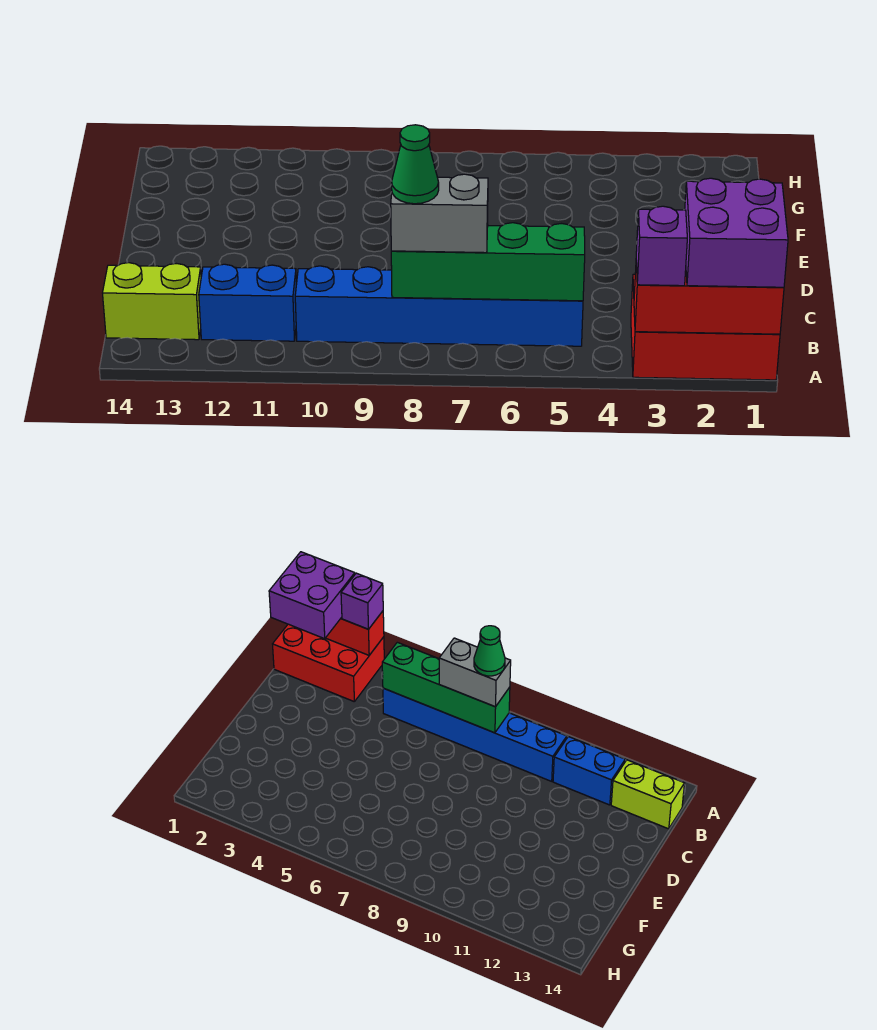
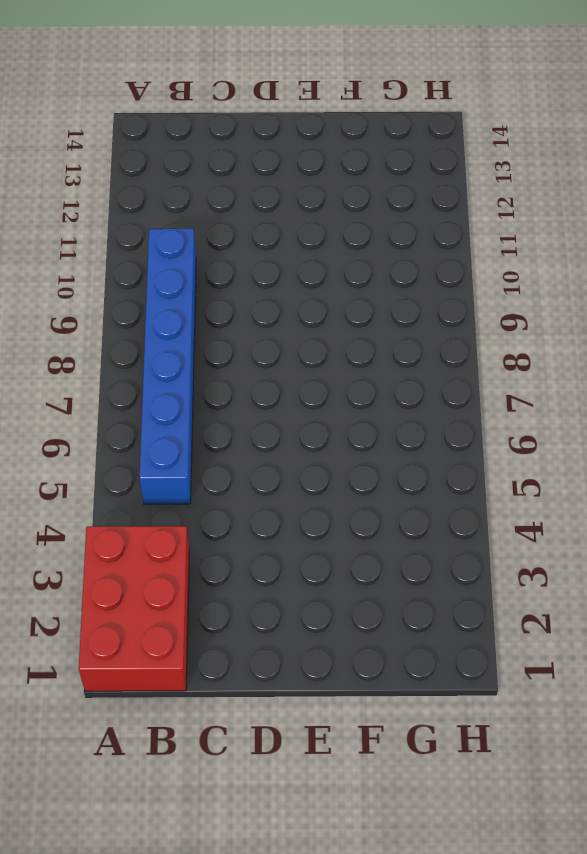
none -> blue brick B11:B12 level 1
none -> lime brick B13:B14 level 1

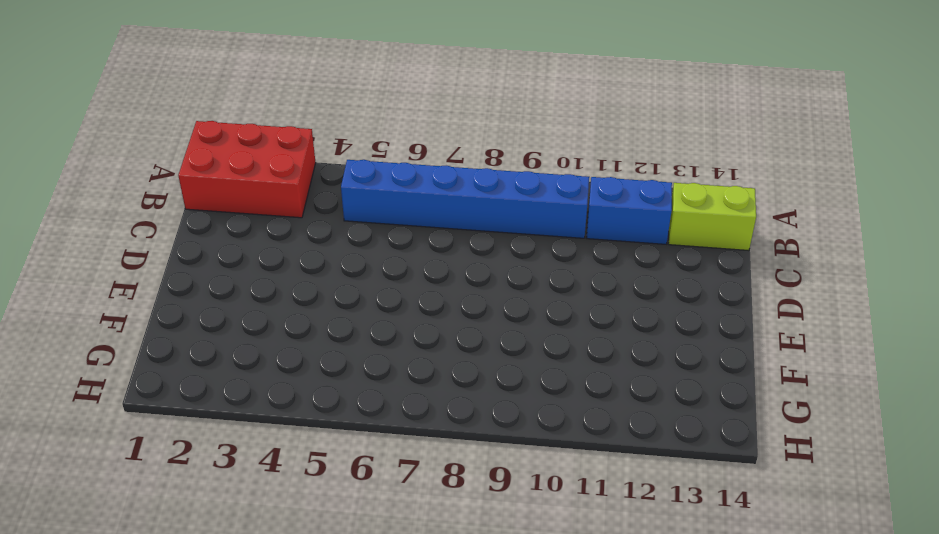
none -> red brick A1:A3 level 2
none -> green brick B5:B8 level 2

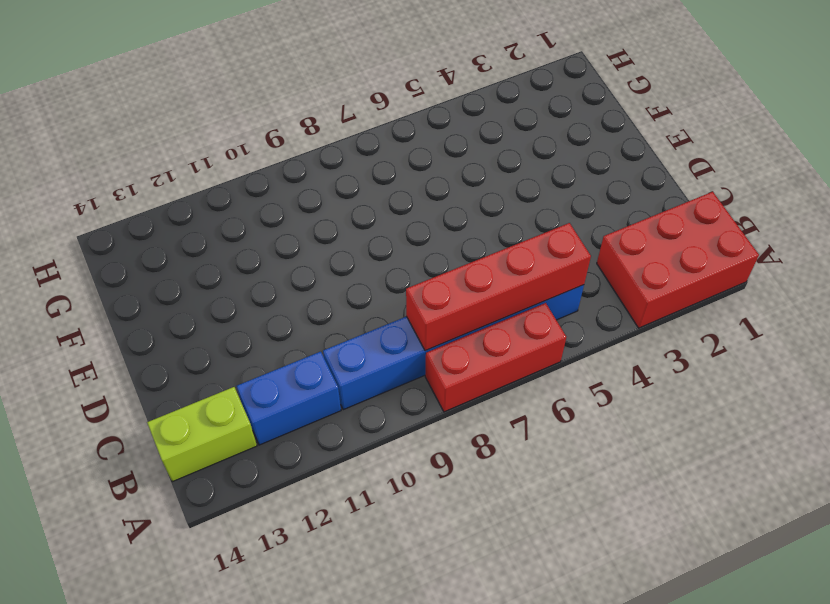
red brick A6:A8 level 1 -> red brick A1:A3 level 2
red brick B5:B8 level 2 -> green brick B5:B8 level 2
none -> purple brick A1:B2 level 3
none -> purple brick A3 level 3

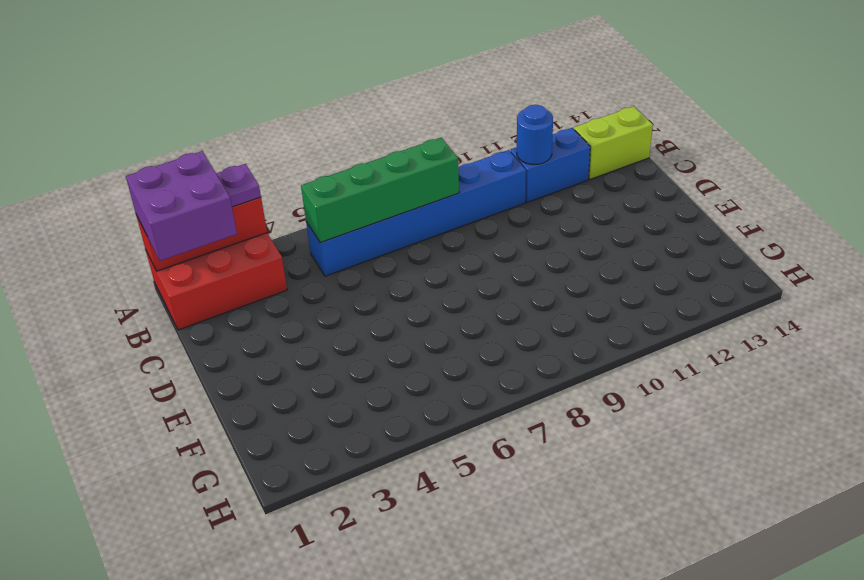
purple plate A3 level 3 -> purple brick A3 level 3
blue round brick B11 level 2 -> none
none -> grey brick B7:B8 level 3
none -> green cone B8 level 4

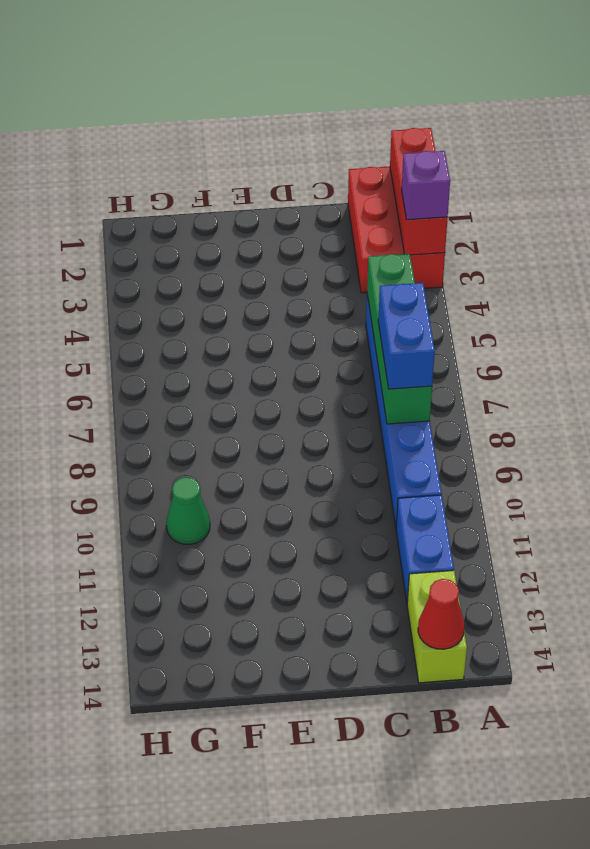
blue brick B7:B8 level 3 -> grey brick B7:B8 level 3
red cone B14 level 2 -> none
green cone G10 level 1 -> green cone B8 level 4
none -> purple brick A1:B2 level 3

